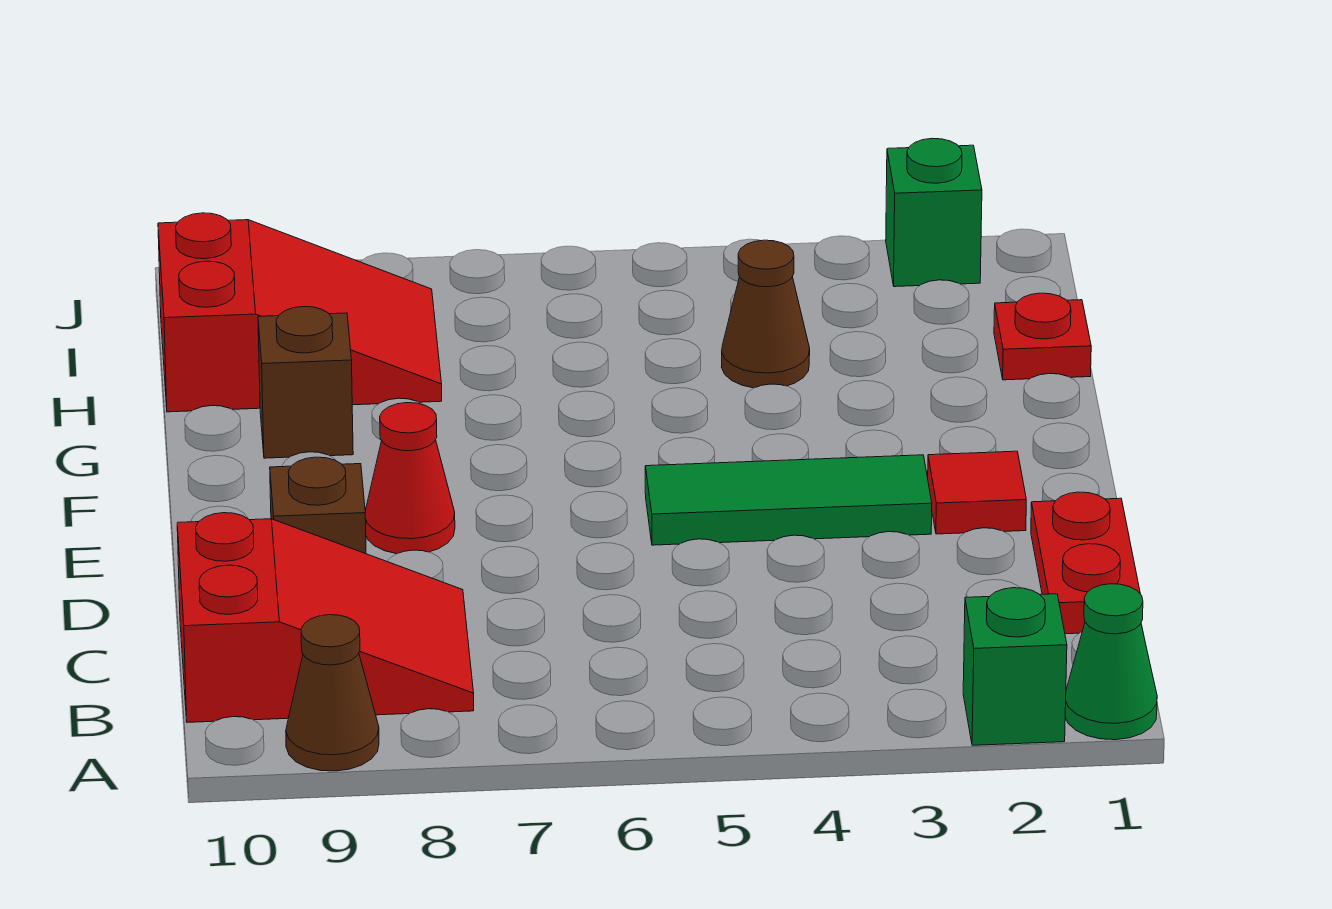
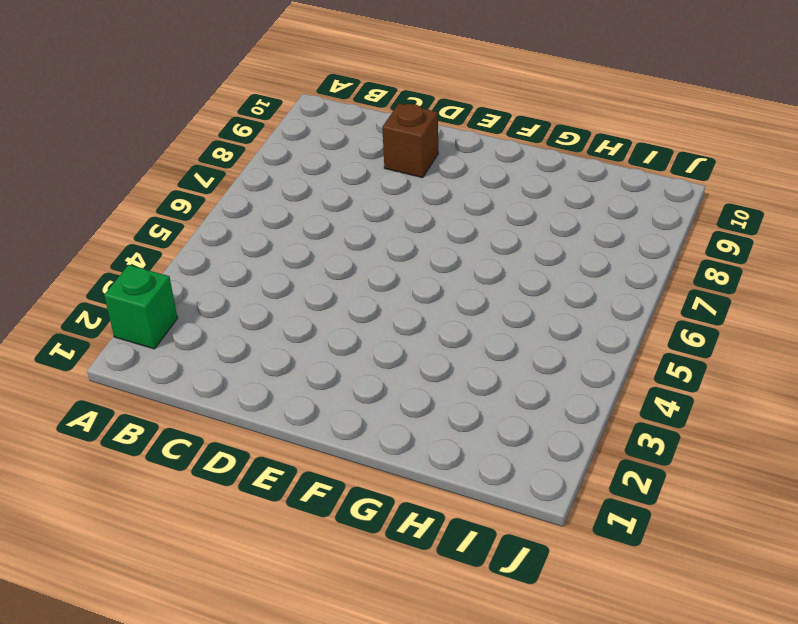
none -> green cone A1 level 1
none -> brown cone A9 level 1
none -> red slope B8:C10 level 1 top 10

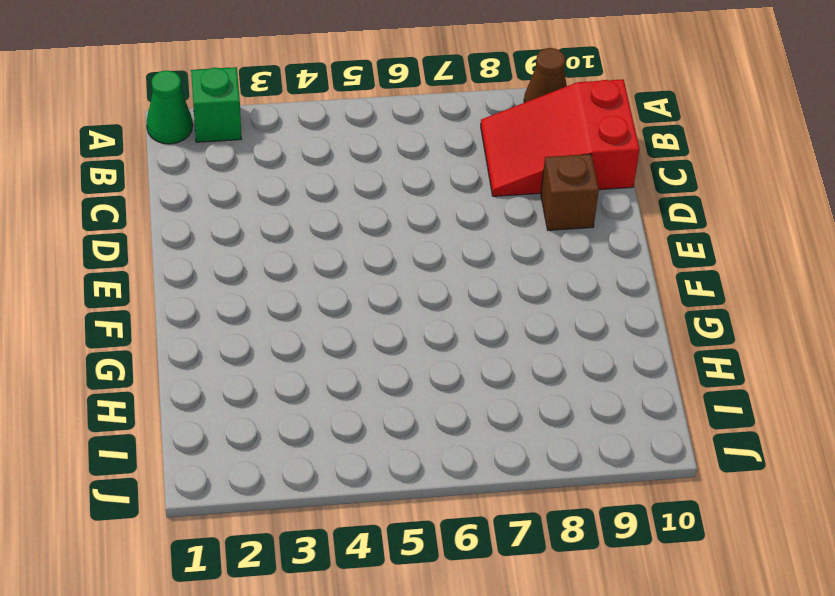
none -> red plate C1:D1 level 1
none -> red tile E2 level 1
none -> green tile E3:E5 level 1

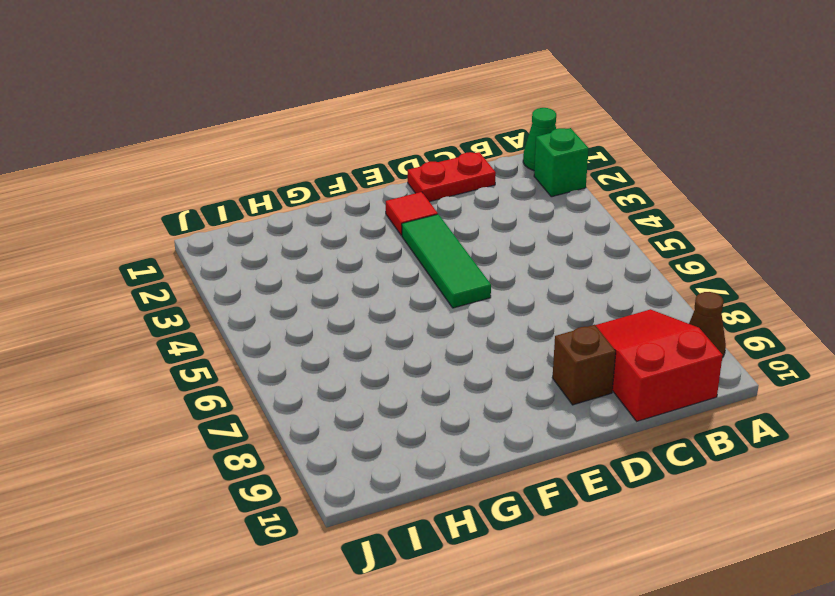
none -> red cone E8 level 1
none -> brown brick G9 level 1
none -> red plate H1 level 1

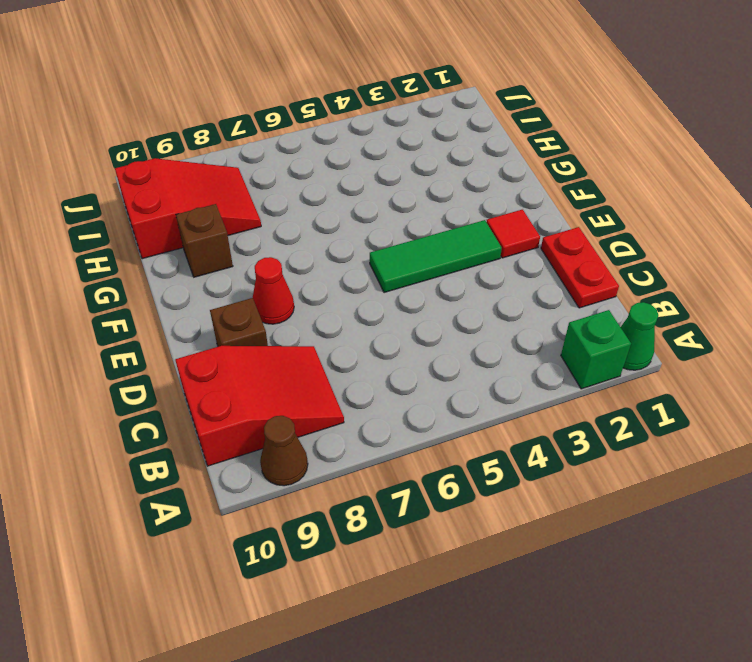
none -> red plate H1 level 1
none -> brown cone H4 level 1
none -> green brick J2 level 1

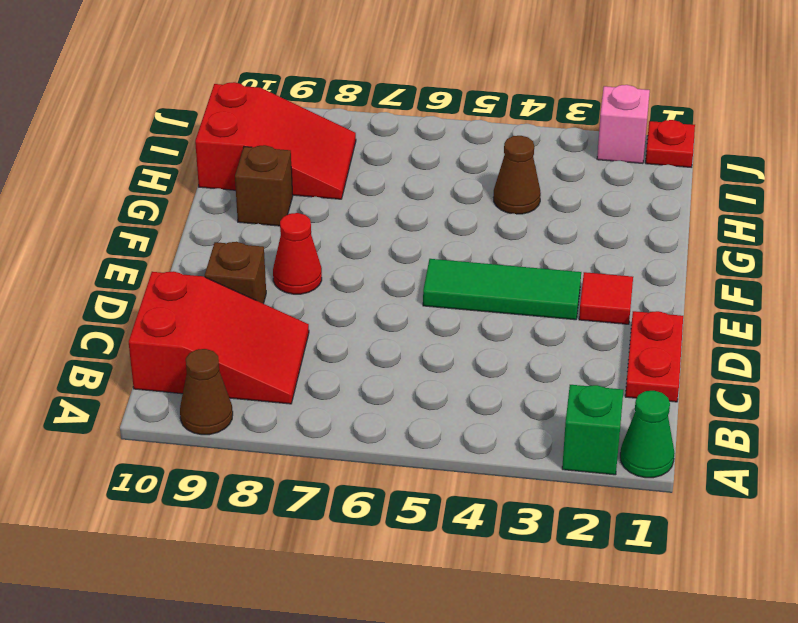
red plate J1 level 1 -> red plate H1 level 1
pink brick J2 level 1 -> green brick J2 level 1

